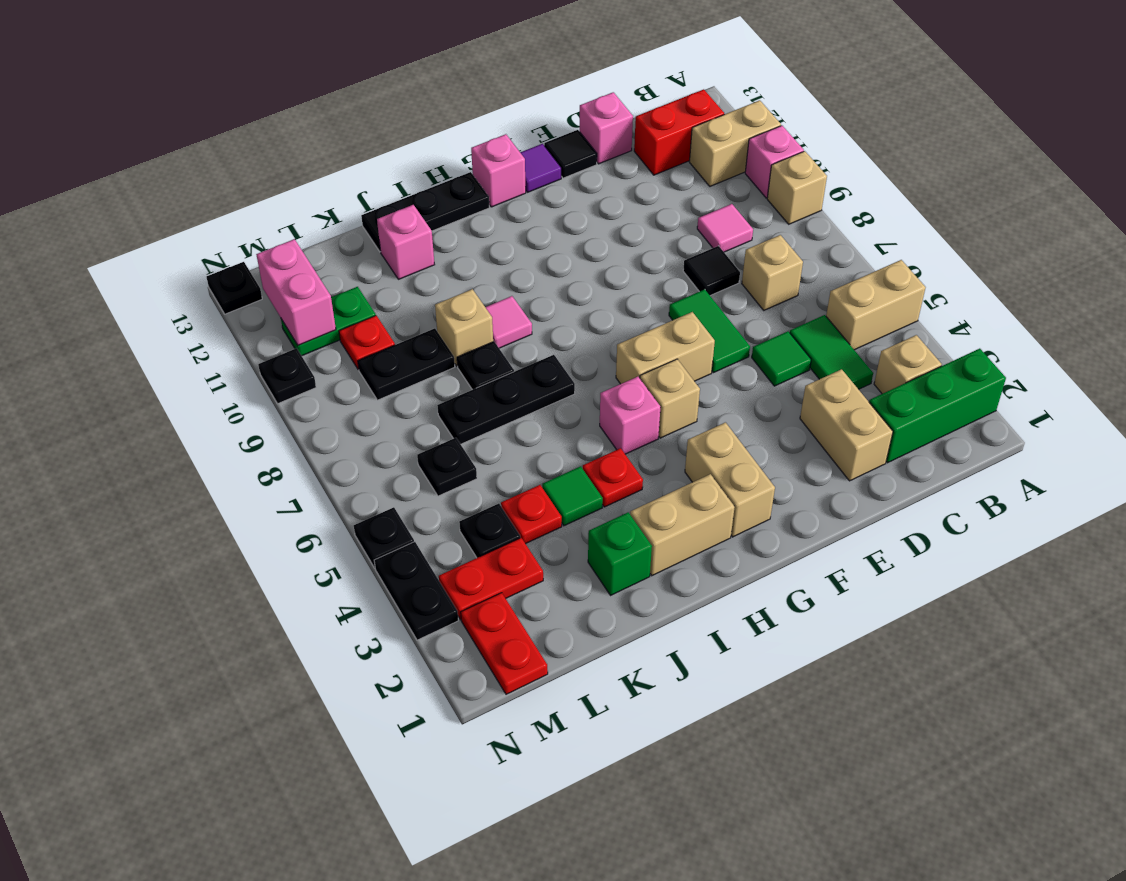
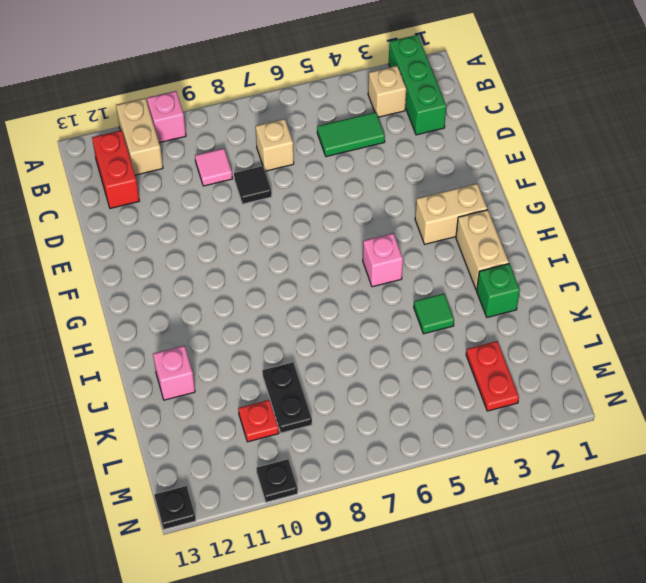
none -> tan brick A5:B5 level 1
none -> tan brick A9 level 1
none -> tan brick D2:D3 level 1
none -> green tile D5 level 1

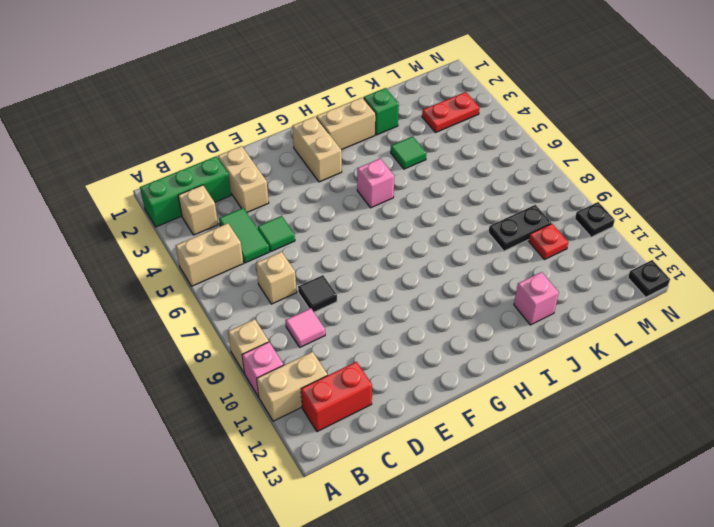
none -> pink brick D13 level 1
none -> green tile E6:E7 level 1
none -> black tile E13 level 1
none -> tan brick F6:G6 level 1

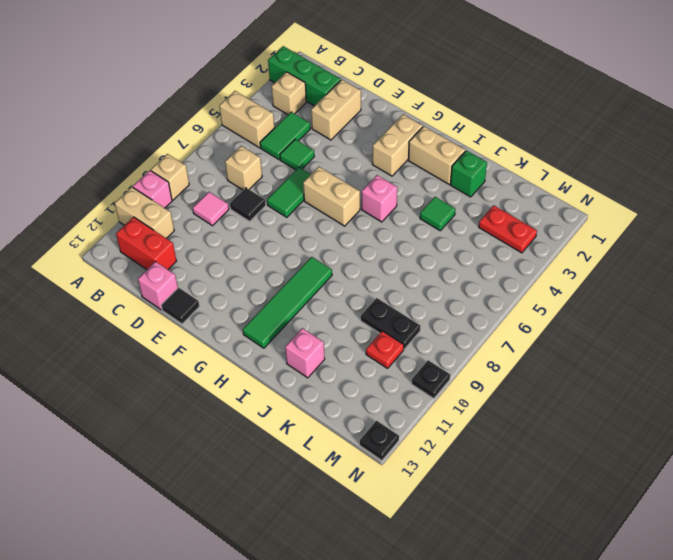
green tile H9:H12 level 1 -> none
none -> purple tile F13 level 1
none -> tan brick G5 level 1
none -> pink brick G13 level 1
none -> black plate H13:J13 level 1

